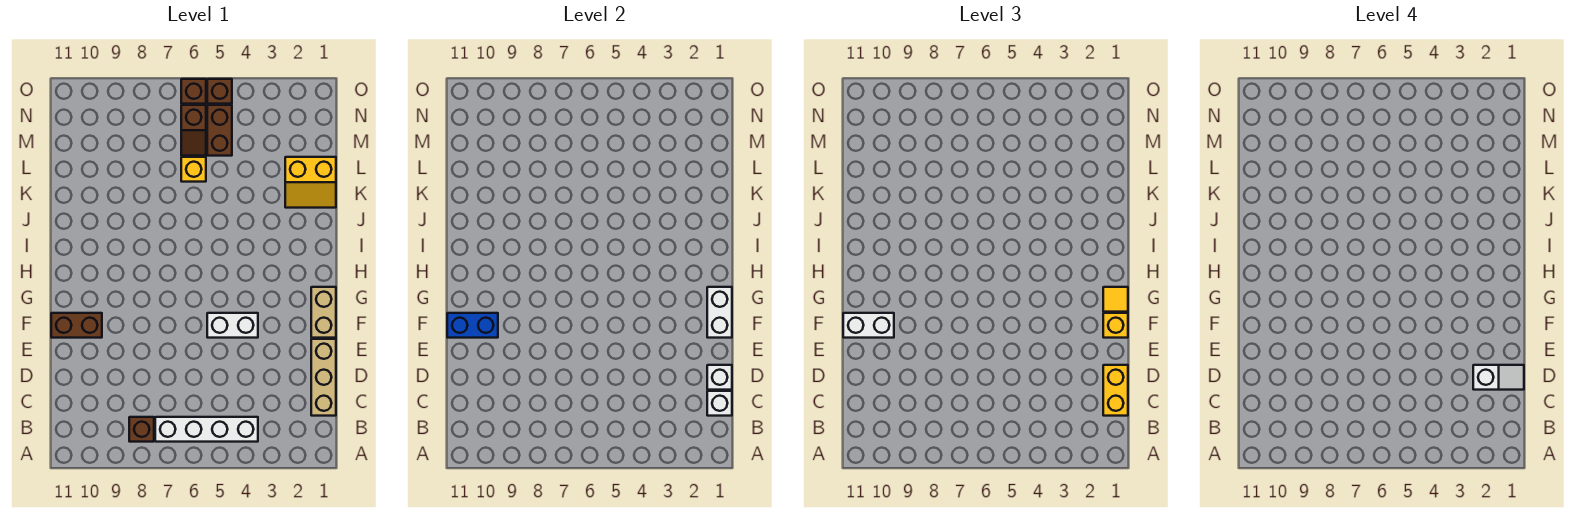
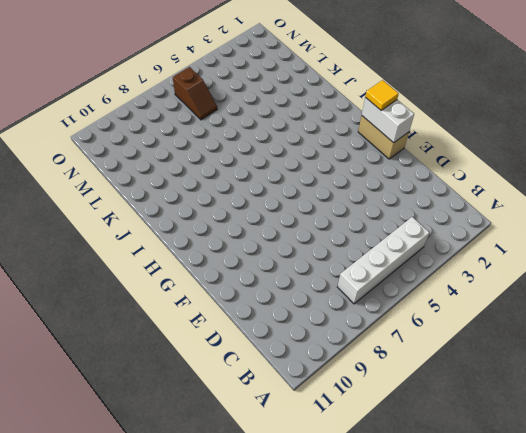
none -> brown brick B8 level 1
none -> tan brick C1:E1 level 1
none -> white brick F4:F5 level 1

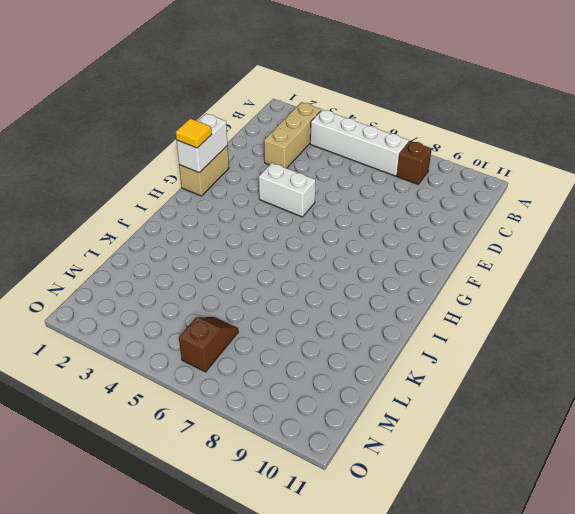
tan brick B3:D3 level 1 -> tan brick C1:E1 level 1
none -> brown brick F10:F11 level 1
none -> yellow slope K1:L2 level 1 top L
none -> yellow brick L6 level 1

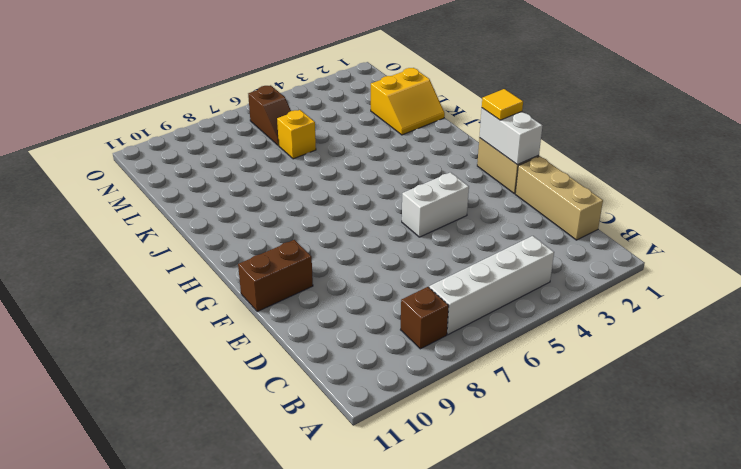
none -> brown brick M5:N5 level 1
none -> brown brick O5 level 1
none -> brown brick O6 level 1

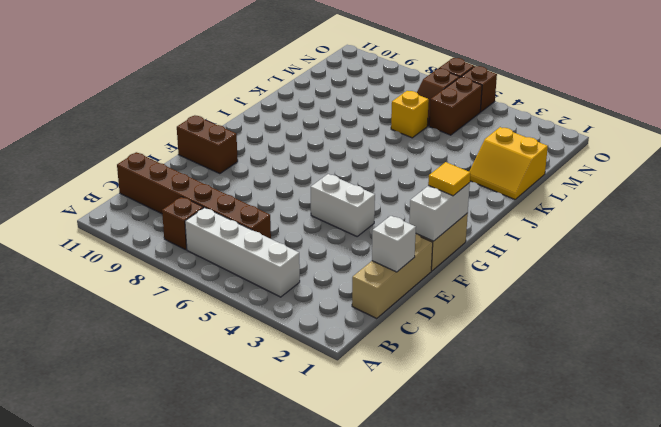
brown brick C6:C11 level 1 -> none
none -> white brick C1 level 2
none -> blue brick F10:F11 level 2
none -> yellow brick C1:D1 level 3

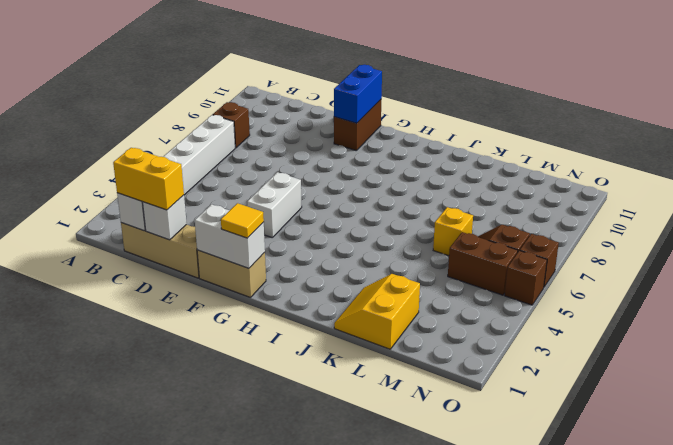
none -> yellow brick F1 level 3
none -> white brick F10:F11 level 3
none -> white slope D1:D2 level 4 top 2

